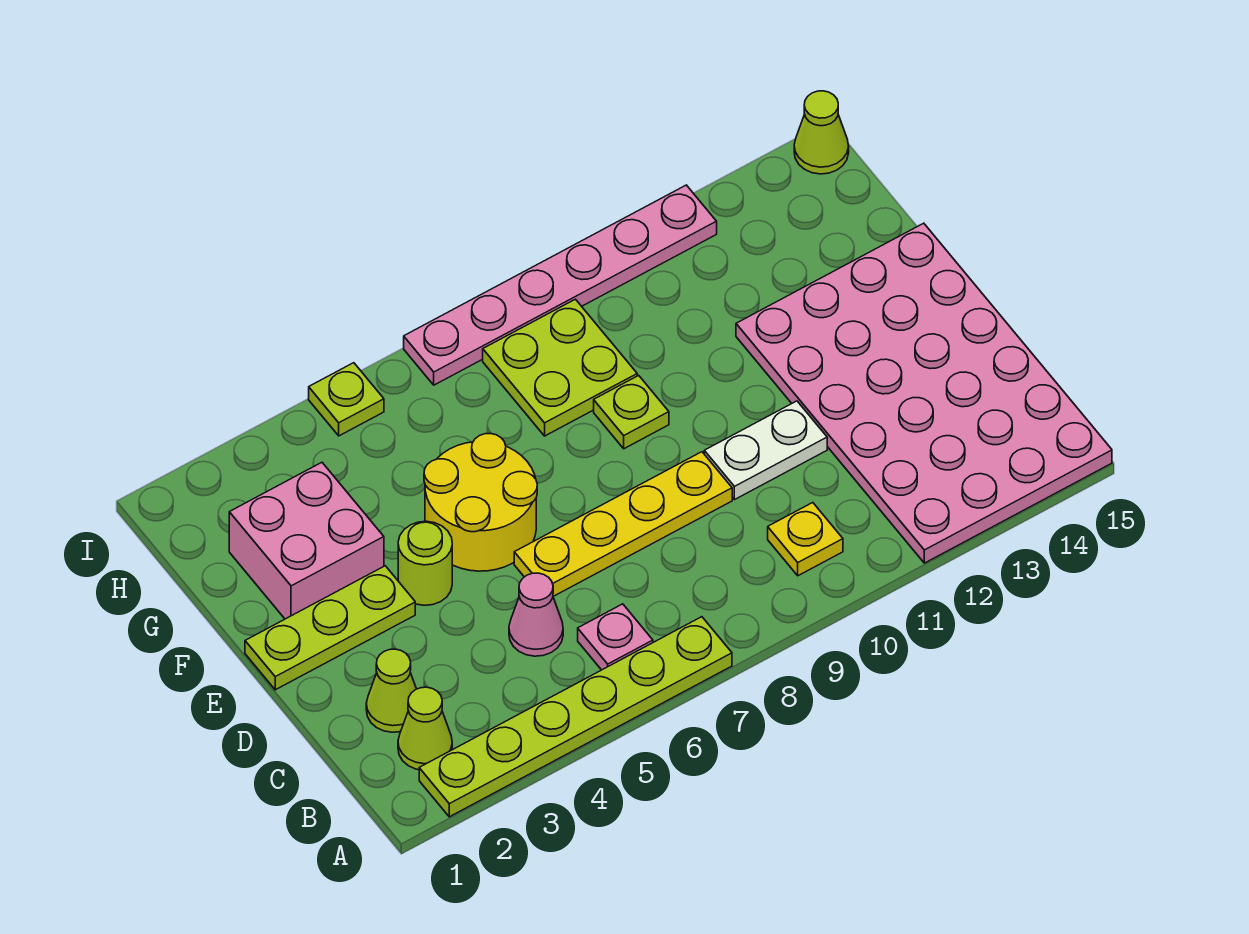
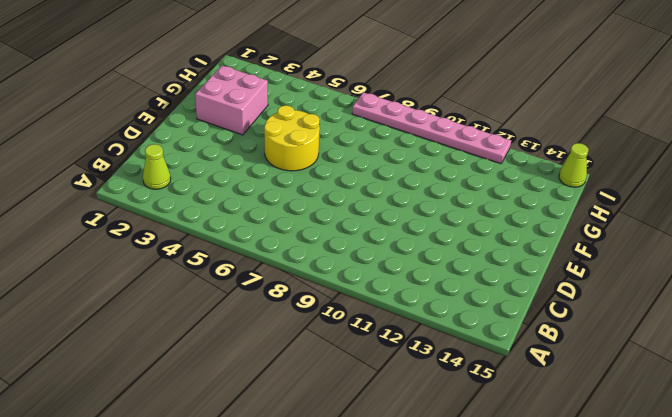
none -> lime plate A2:A7 level 1
none -> pink plate A12:F15 level 1
none -> pink plate B6 level 1

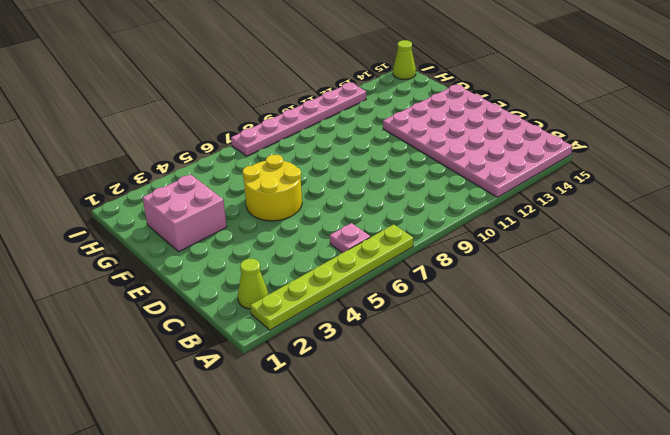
none -> yellow plate B10 level 1
none -> lime cone C2 level 1
none -> pink cone C5 level 1

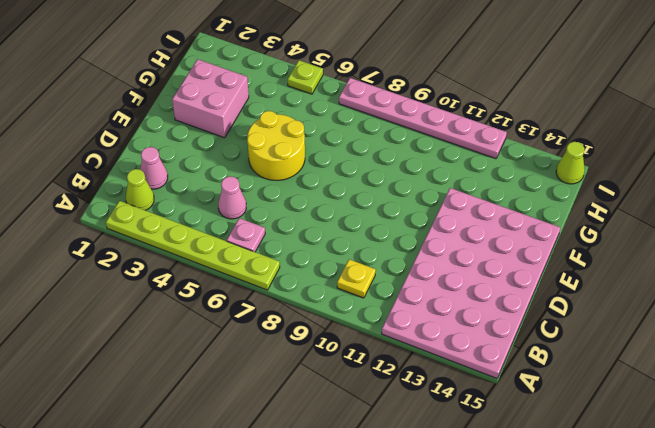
pink cone C2 level 1 -> lime cone C2 level 1
none -> yellow plate D6:D9 level 1
none -> white plate D10:D11 level 1
none -> lime plate E1:E3 level 1

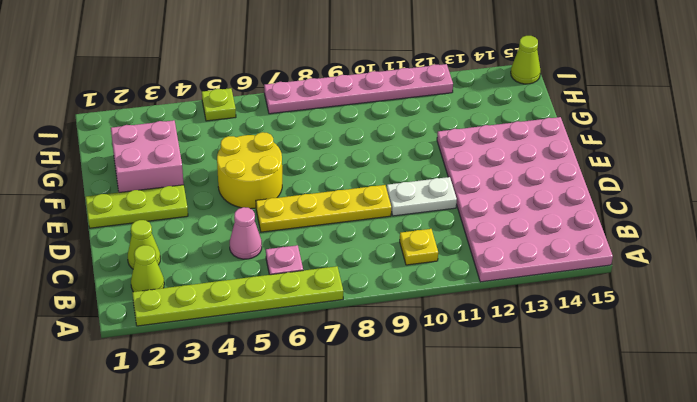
none -> lime round brick E4 level 1
none -> lime plate F9 level 1
none -> lime plate G8:H9 level 1

